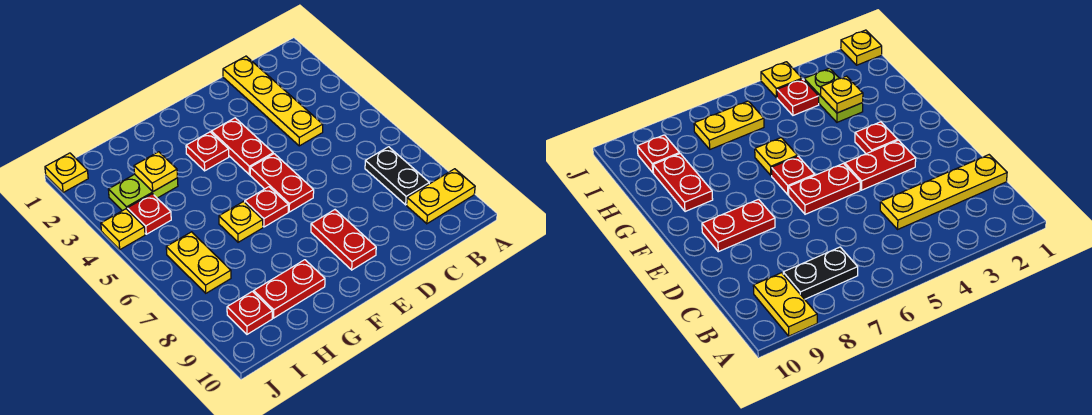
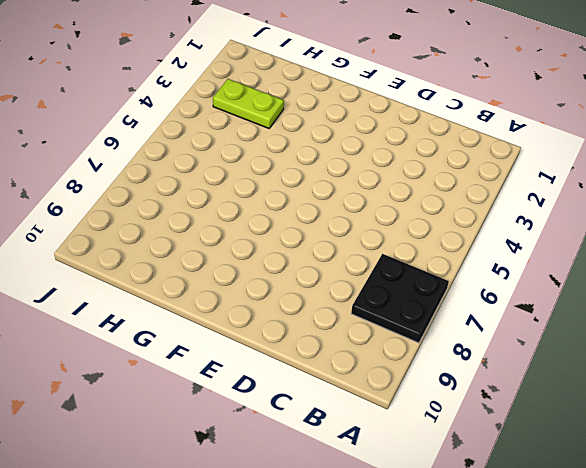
black plate A7:B8 level 1 -> black plate B7:B8 level 1
none -> yellow plate A9:B9 level 1
none -> yellow plate C1:C4 level 1
none -> red plate E3:E4 level 1

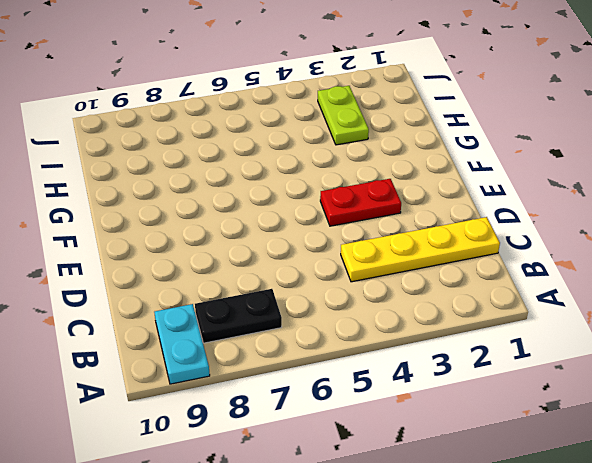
cyan plate A9:B9 level 1 -> yellow plate A9:B9 level 1
none -> red plate E5:E6 level 1
none -> red plate E8:E9 level 1
none -> red plate F3 level 1

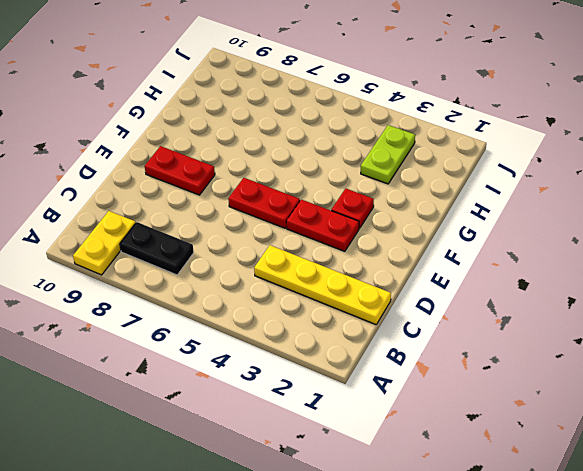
none -> red plate F6 level 1
none -> yellow plate G6 level 1
none -> red plate G9:H9 level 1

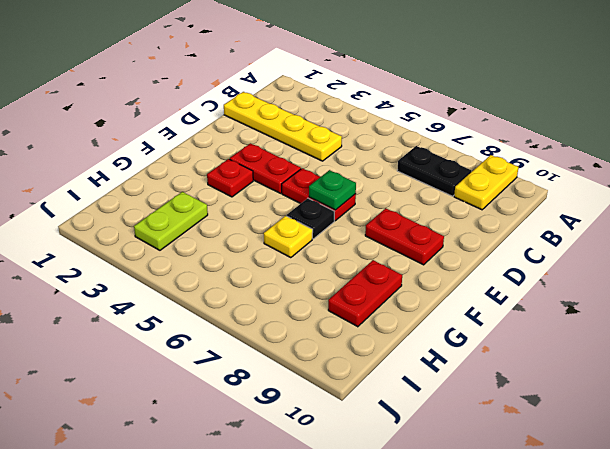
green plate E6 level 2 -> none
black plate F6 level 1 -> red plate F6 level 1
none -> red plate I4 level 1
none -> yellow plate I6:I7 level 1
none -> red plate I9 level 1

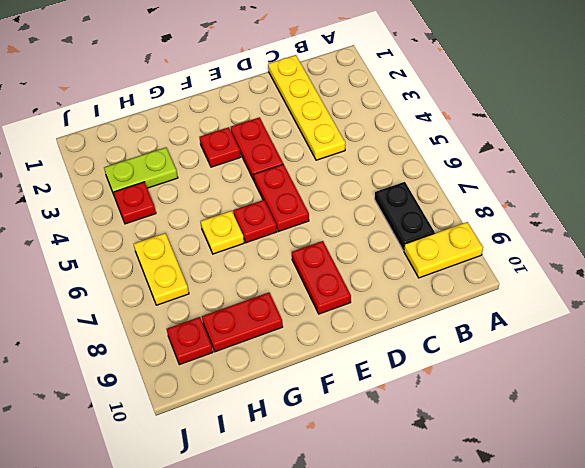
none -> yellow plate J1 level 1
none -> yellow plate J4 level 1
none -> yellow plate H3 level 2

